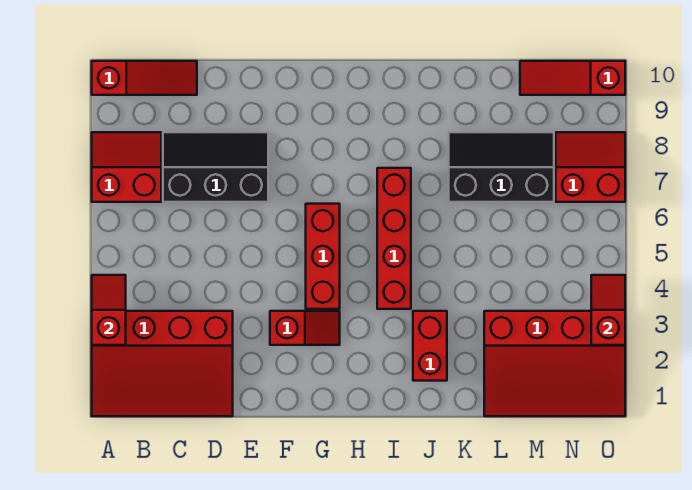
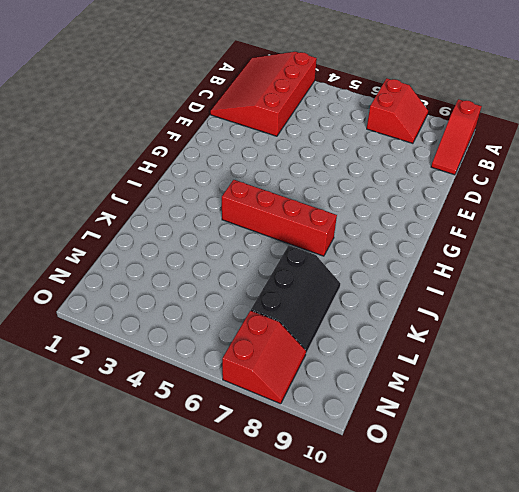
none -> black slope C7:E8 level 1 top 7
none -> red slope F3:G3 level 1 top F
none -> red brick G4:G6 level 1

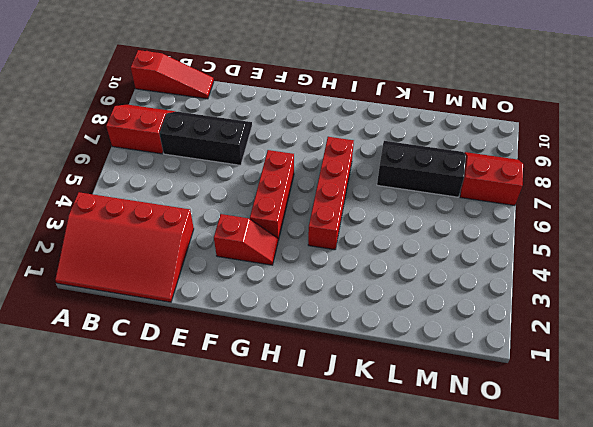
none -> red brick J2:J3 level 1
none -> red slope L1:O3 level 1 top 3
none -> red slope M10:O10 level 1 top O

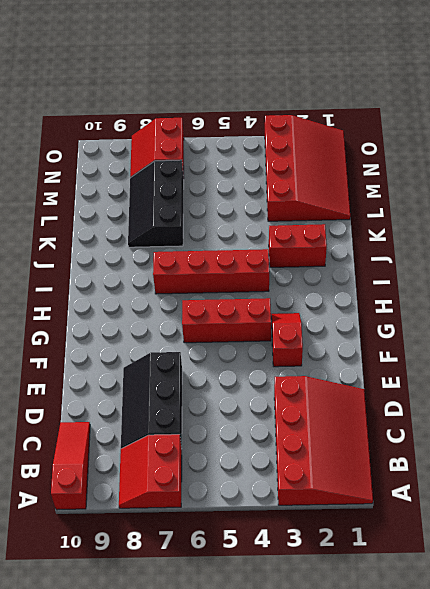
none -> red slope M10:O10 level 1 top O
none -> red slope A3:A4 level 2 top 3
none -> red slope O3:O4 level 2 top 3

